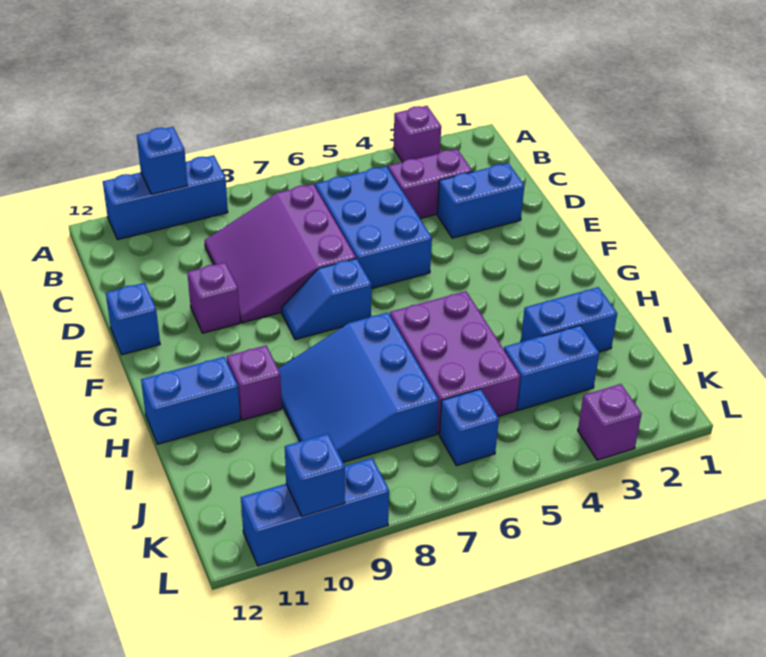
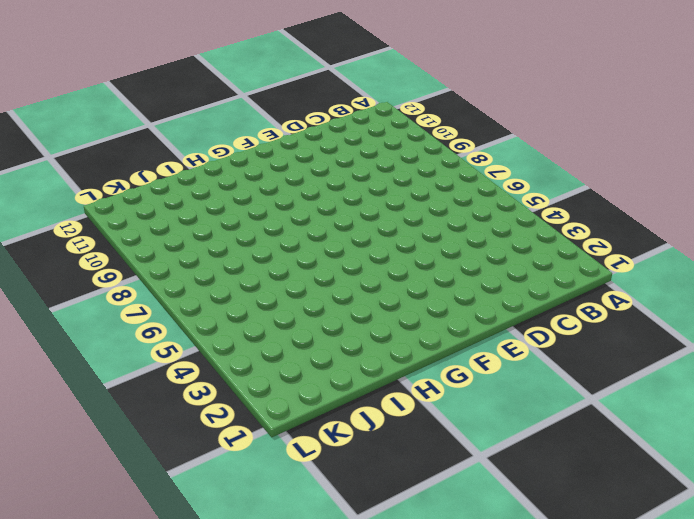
none -> purple brick A3 level 1
none -> blue brick A9:A11 level 1
none -> purple brick C3:C4 level 1

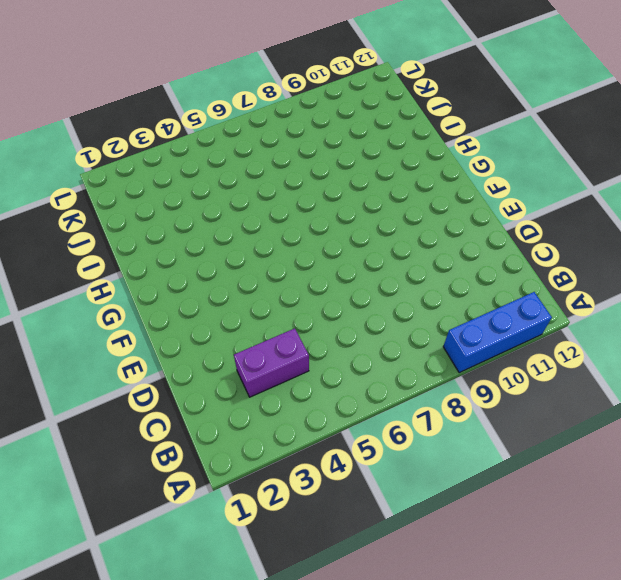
none -> purple brick A3 level 1
none -> blue brick C5:E6 level 1
none -> purple slope C7:E9 level 1 top 7

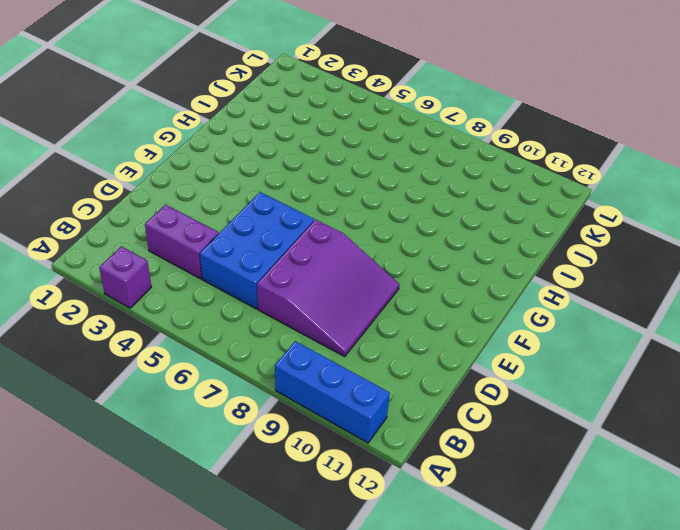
none -> blue brick D2:D3 level 1
none -> purple brick E10 level 1
none -> blue brick E12 level 1

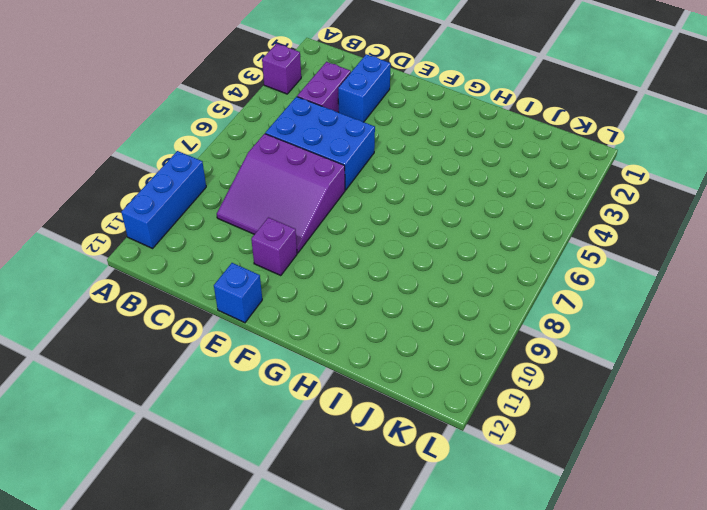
none -> blue slope F7:F8 level 1 top 7
none -> purple brick H5:J6 level 1
none -> blue slope H7:J9 level 1 top 7

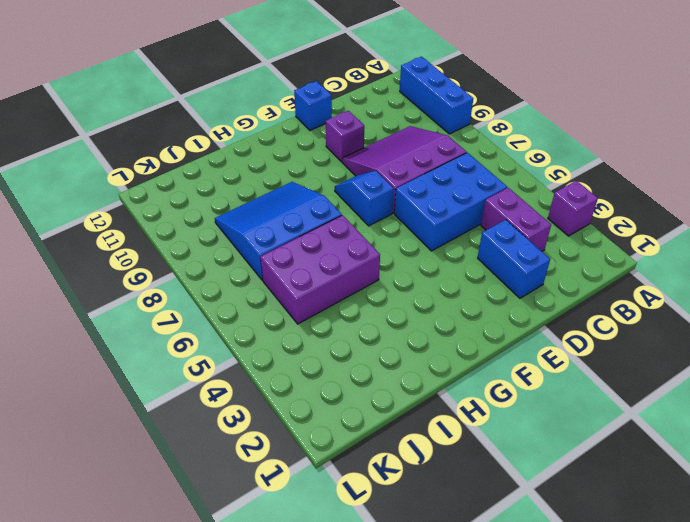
none -> purple brick H10 level 1
none -> blue brick H11:H12 level 1
none -> blue brick I2:I3 level 1

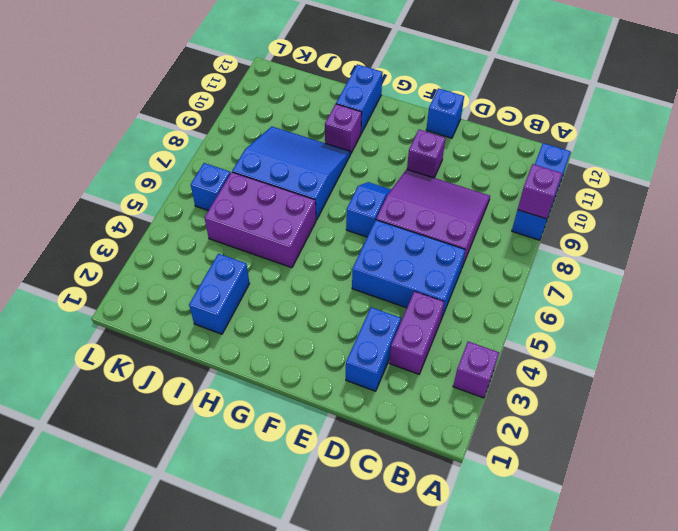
purple brick A9 level 2 -> purple brick L3 level 1
none -> blue brick J3:J4 level 1
none -> blue brick L9:L11 level 1
none -> blue brick A10 level 2

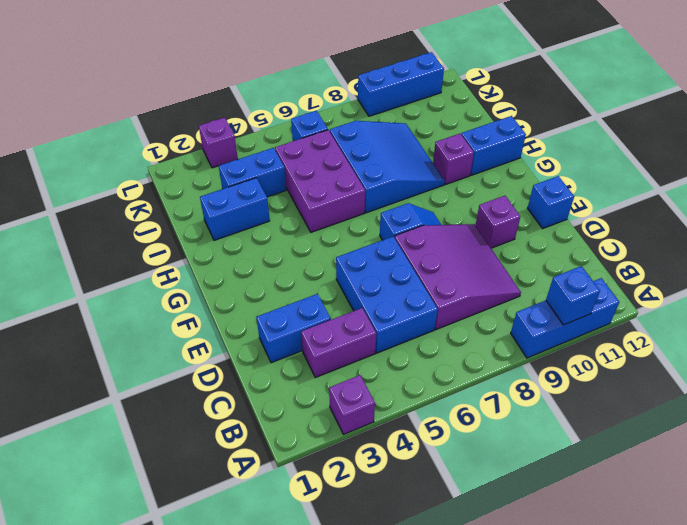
none -> blue brick L10 level 2

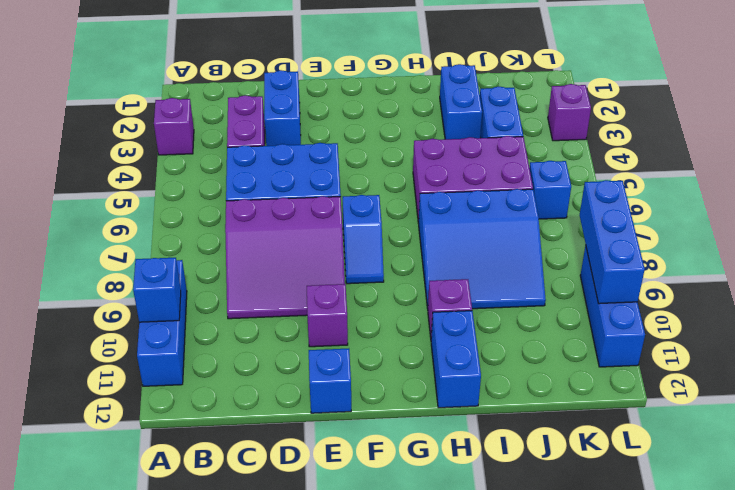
blue brick L8:L10 level 2 -> blue brick L10 level 2

